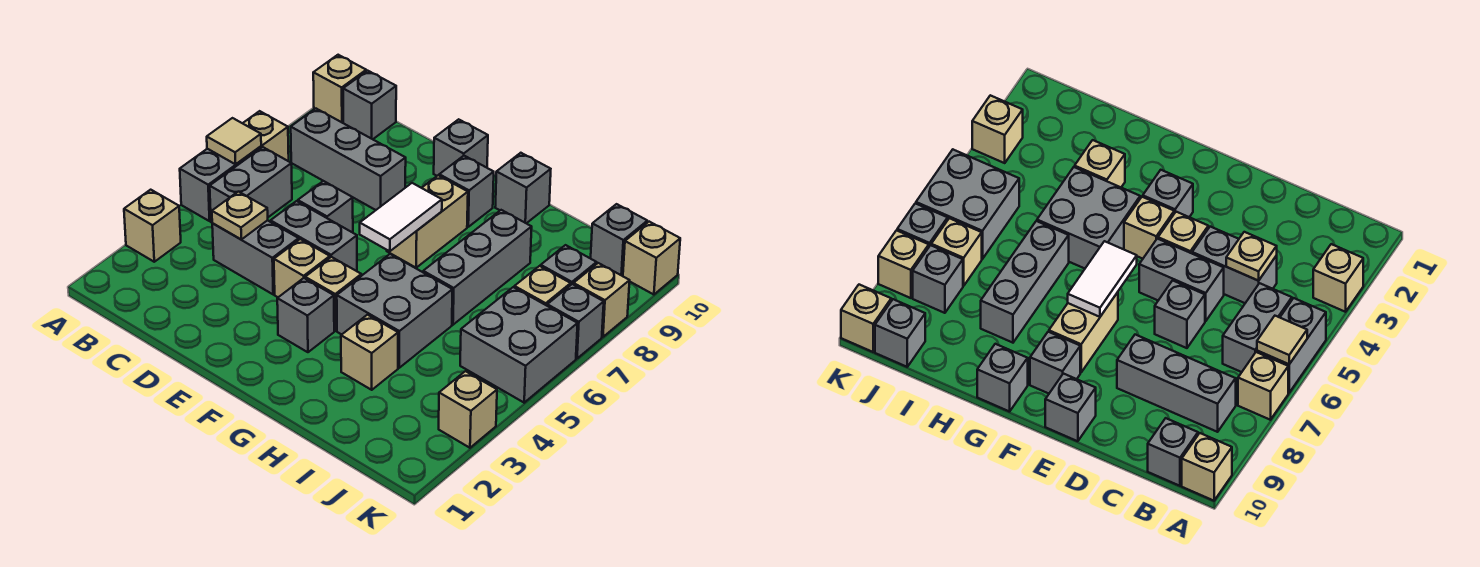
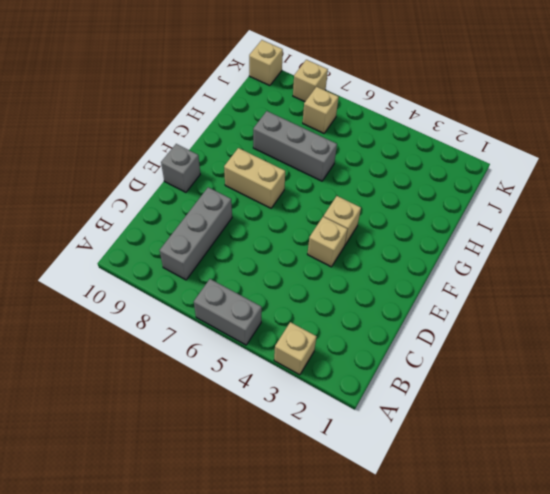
none -> tan brick A7 level 1
none -> tan brick A10 level 1
none -> grey brick B5:B6 level 1
none -> grey brick B10 level 1

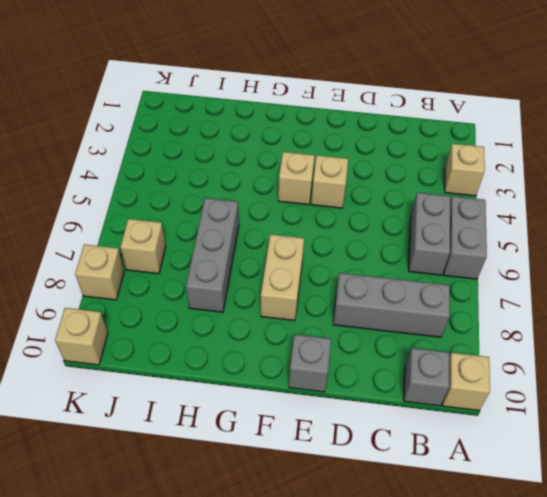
none -> tan brick A7 level 1
none -> grey brick C4:D4 level 1
none -> grey brick D5:E5 level 1
none -> grey brick D6 level 1

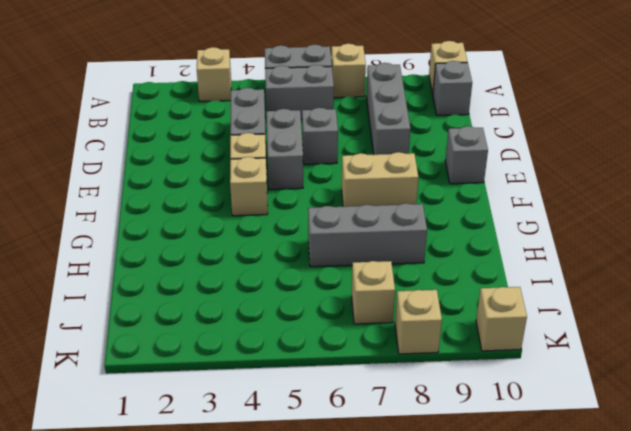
none -> grey brick F3 level 1
none -> grey brick F9 level 1
none -> grey brick G4:H5 level 1
none -> grey brick G10 level 1

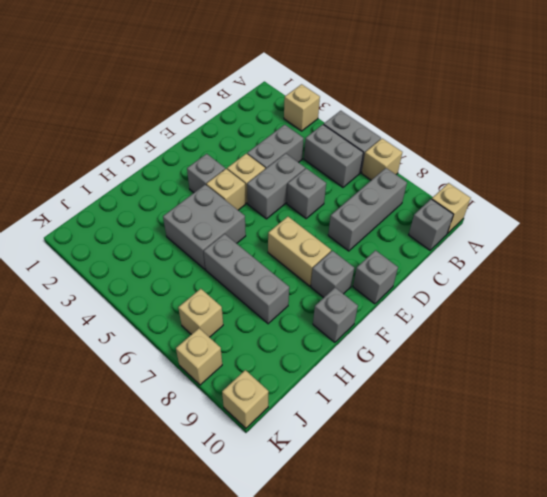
none -> tan brick H3 level 1
none -> grey brick J5:K6 level 1
none -> grey brick J8 level 1
none -> grey brick J10 level 1

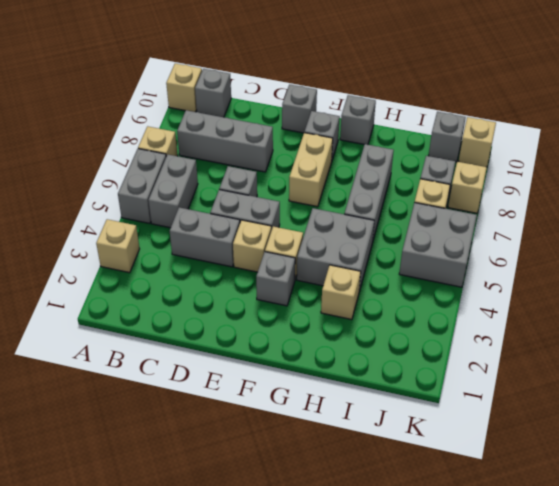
none -> tan brick K3 level 1
none -> grey brick K7 level 1
none -> tan tile A6 level 2
none -> tan plate C4 level 2

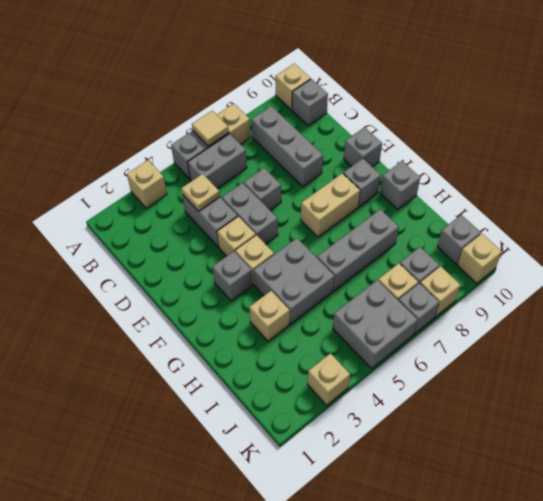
none -> white tile F6:F7 level 2

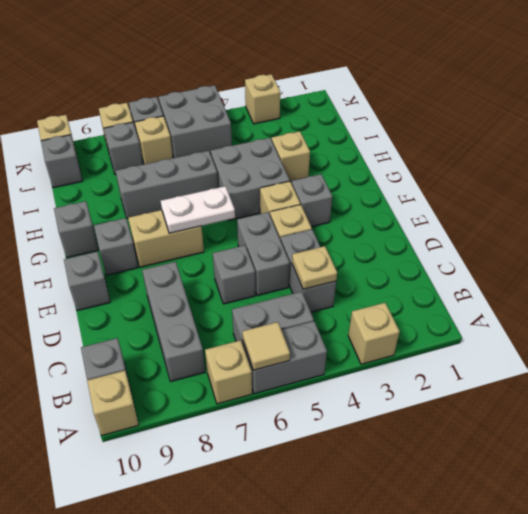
white plate F6:F7 level 2 -> white tile F6:F7 level 2

